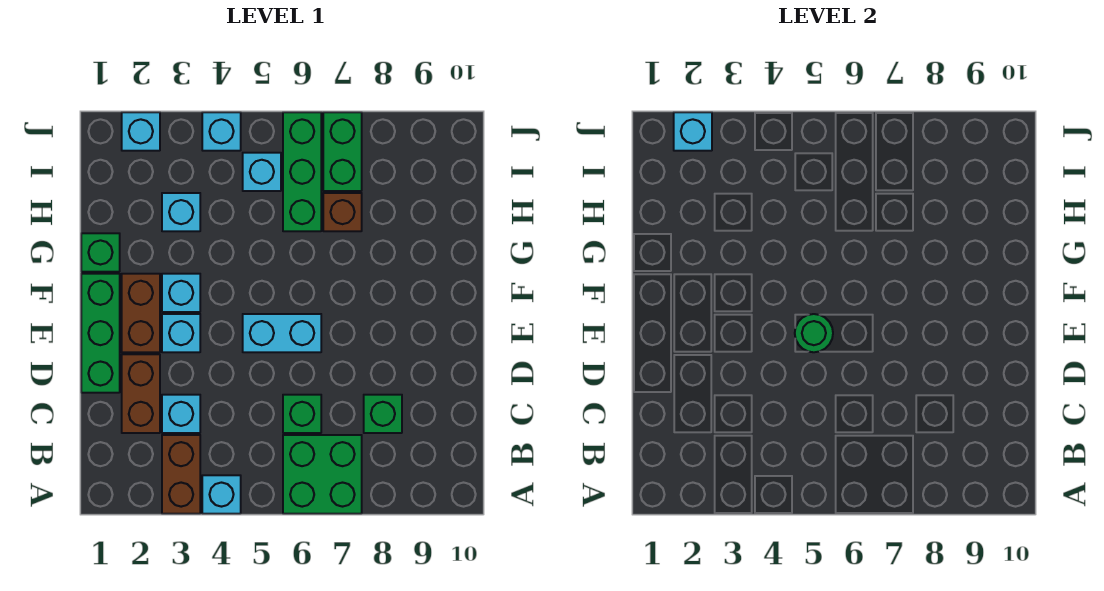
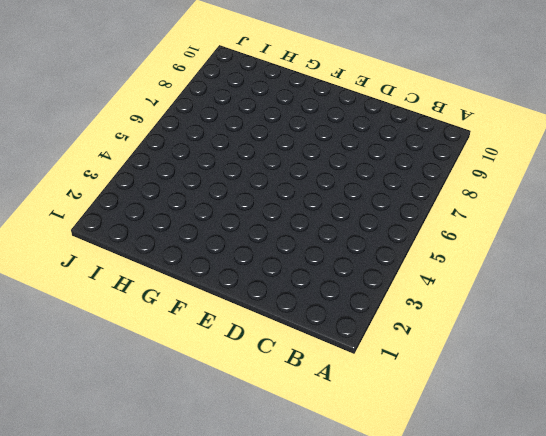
none -> brown brick A3:B3 level 1
none -> cyan brick A4 level 1
none -> green brick A6:B7 level 1

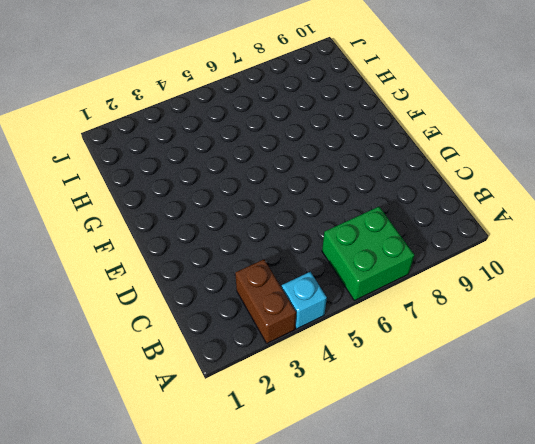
none -> brown brick C2:D2 level 1
none -> cyan brick C3 level 1
none -> green brick C6 level 1

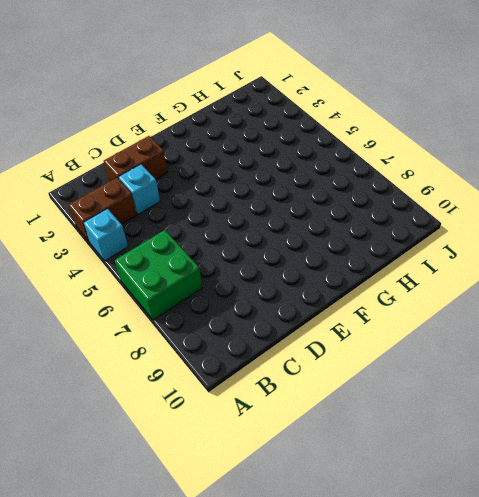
none -> green brick C6 level 1
none -> green brick C8 level 1
none -> green brick D1:F1 level 1

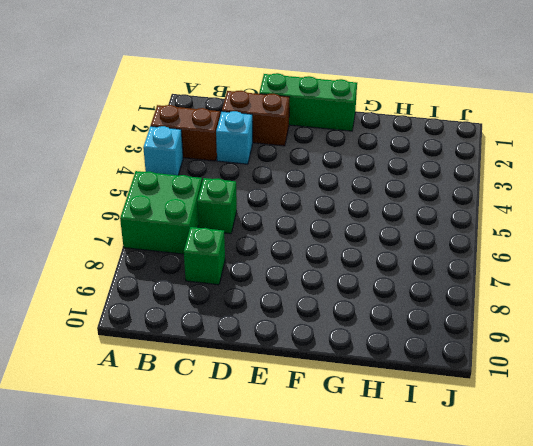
none -> brown brick E2:F2 level 1
none -> cyan brick E3 level 1
none -> cyan brick E5:E6 level 1

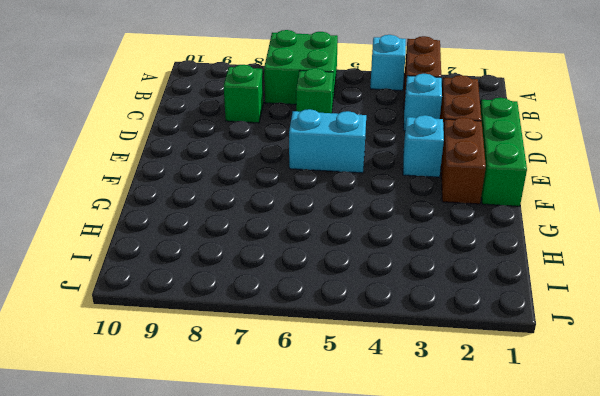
none -> cyan brick F3 level 1
none -> green brick G1 level 1
none -> cyan brick H3 level 1

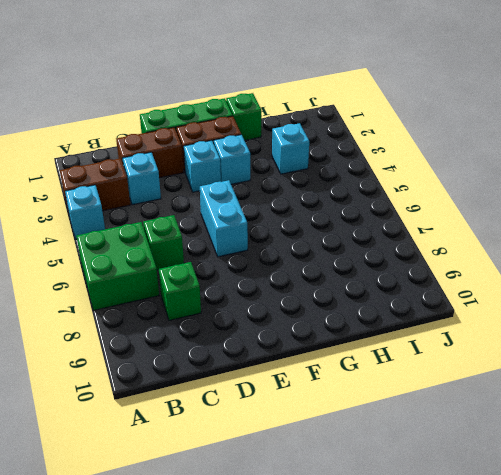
none -> green brick H6:J6 level 1
none -> brown brick H7 level 1
none -> cyan brick I5 level 1

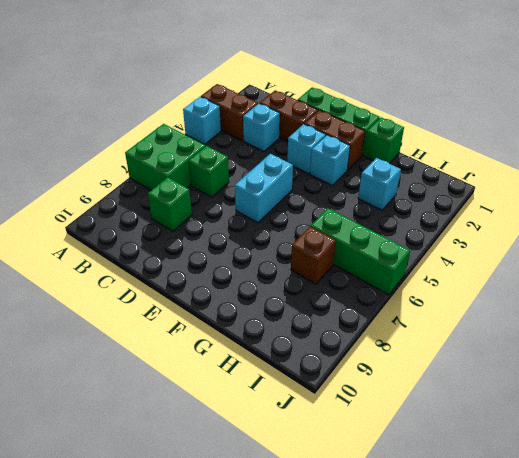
none -> cyan brick I5 level 1
none -> green brick I7:J7 level 1
none -> cyan brick J2 level 1

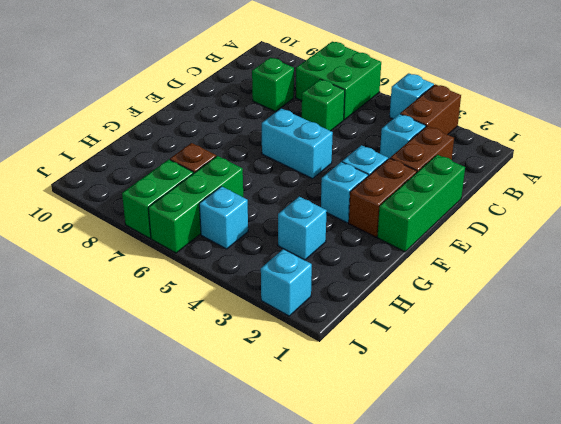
none -> green brick G1 level 1
none -> cyan brick J4 level 1
none -> green round brick E5 level 2

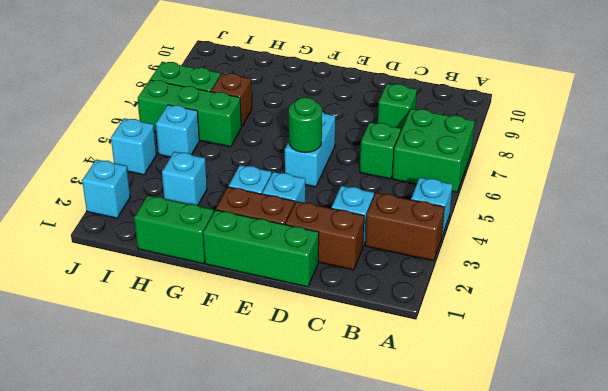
green brick G1:H1 level 1 -> green brick G1 level 1
none -> cyan brick J2 level 2

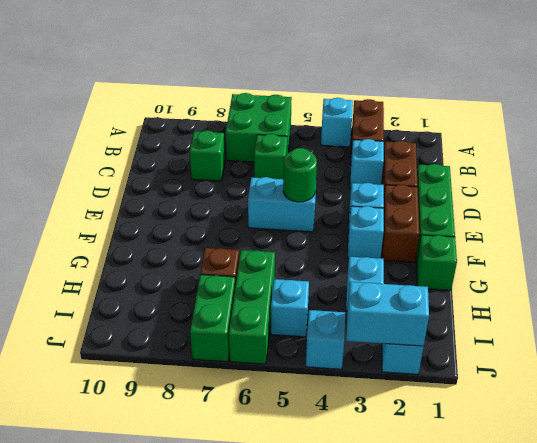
cyan brick J2:J3 level 2 -> cyan brick J2 level 2

